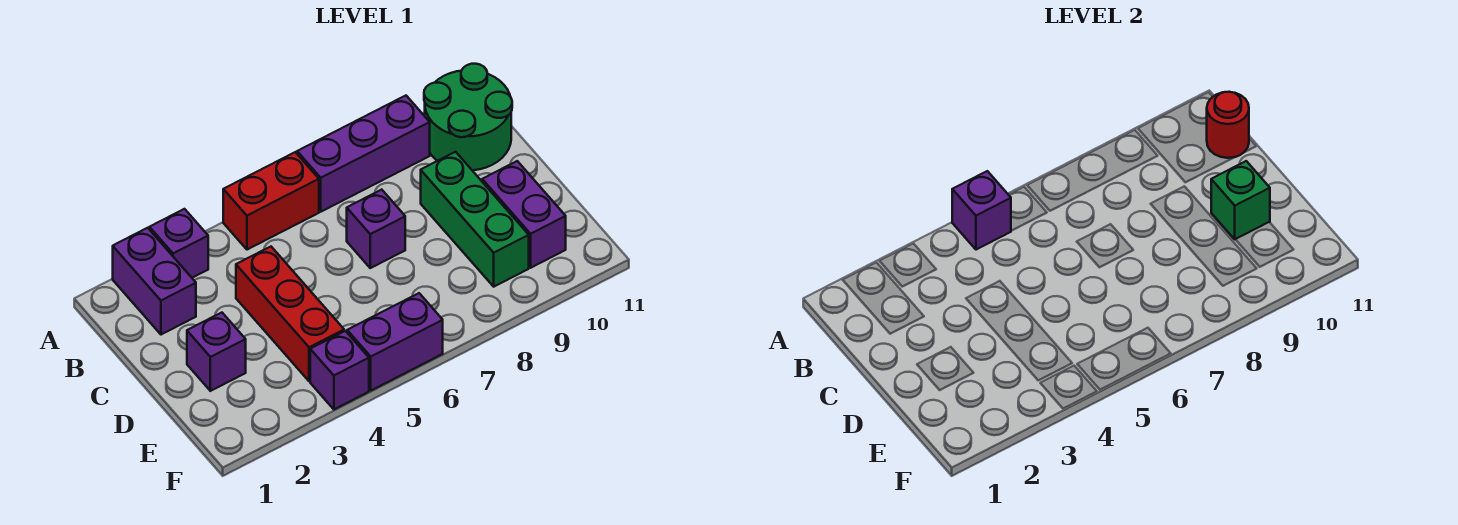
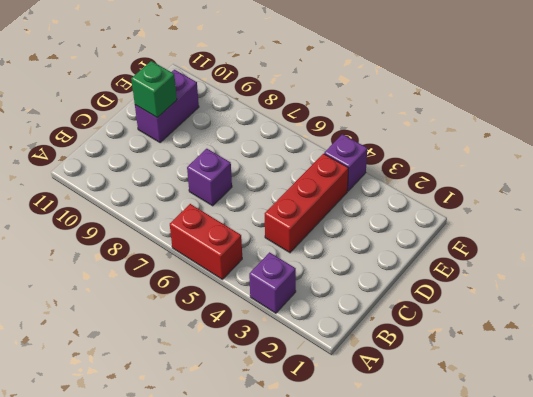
none -> purple brick A2:B2 level 1
none -> purple brick A7:A9 level 1
none -> green round brick A10:B11 level 1

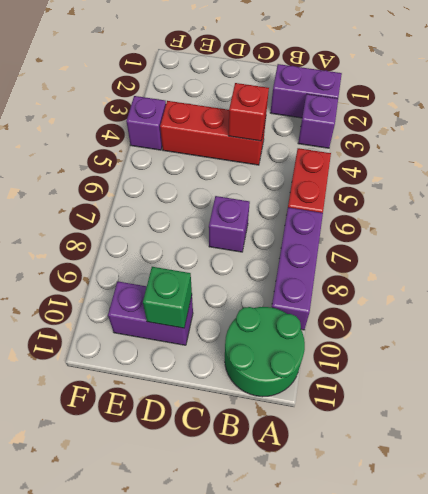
red brick C4 level 2 -> none
none -> green brick C9:E9 level 1
none -> purple brick D2 level 1
none -> purple brick F5:F6 level 1

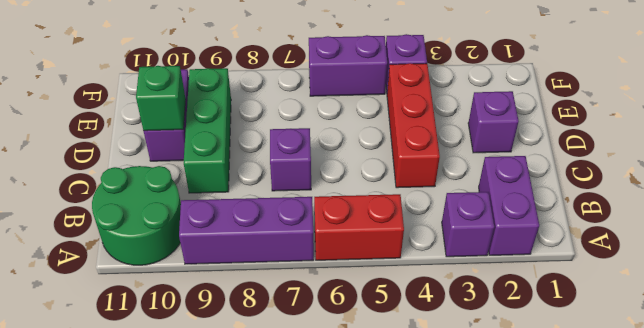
none -> purple brick A5 level 2
none -> red round brick B11 level 2

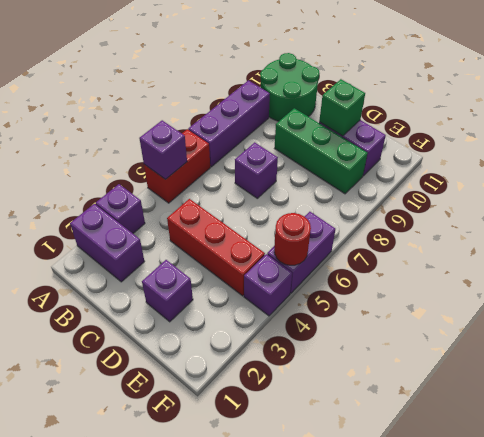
red round brick F5 level 2 -> red round brick B11 level 2

